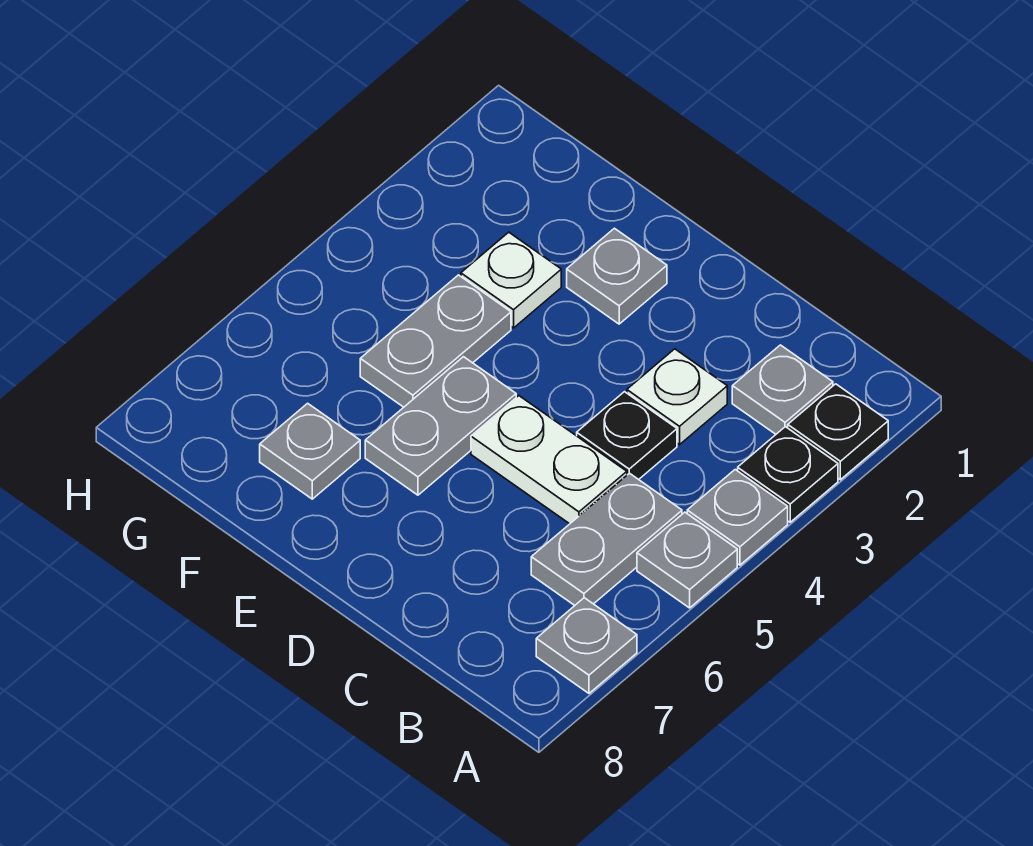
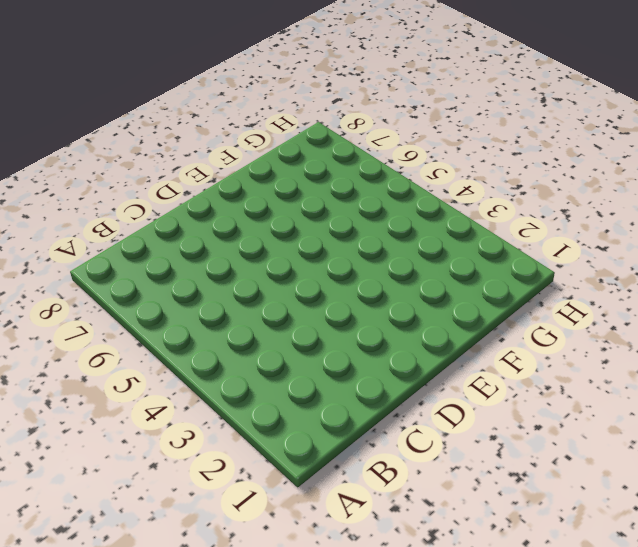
none -> black plate A2 level 1
none -> black plate A3 level 1
none -> grey plate A4 level 1

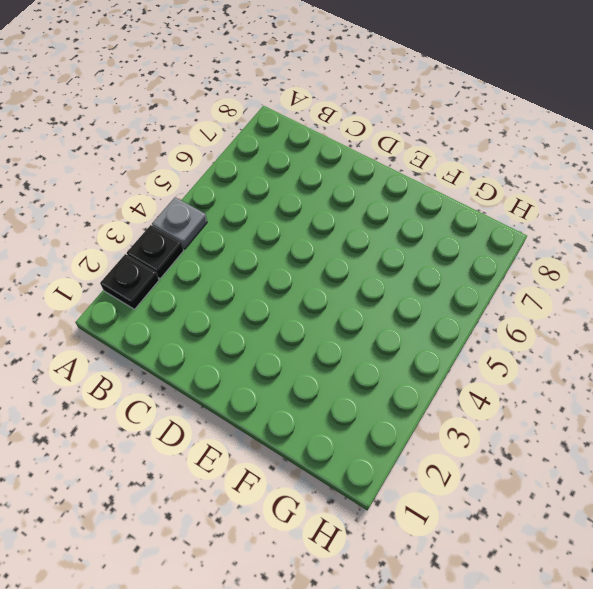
none -> grey plate A5 level 1
none -> grey plate A7 level 1
none -> grey plate B2 level 1

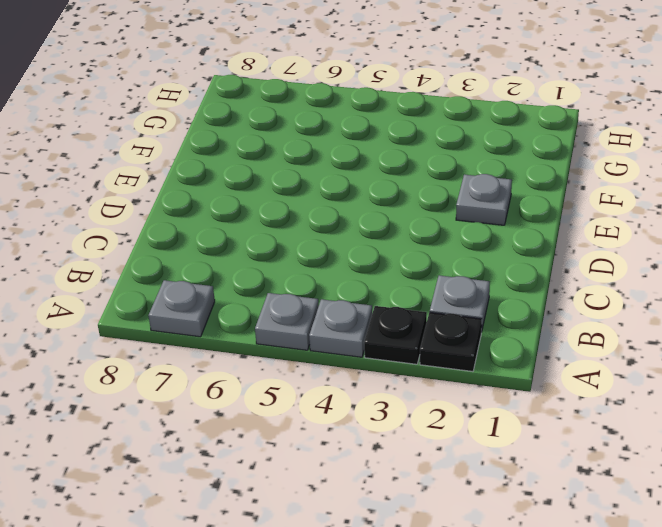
none -> grey plate B5:B6 level 1
none -> white plate C3 level 1
none -> black plate C4 level 1

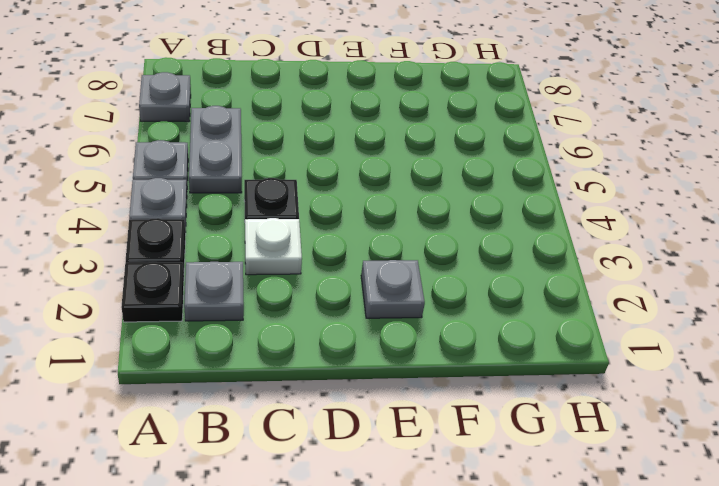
none -> white plate C5:D5 level 1
none -> grey plate E5:E6 level 1
none -> white plate F3 level 1

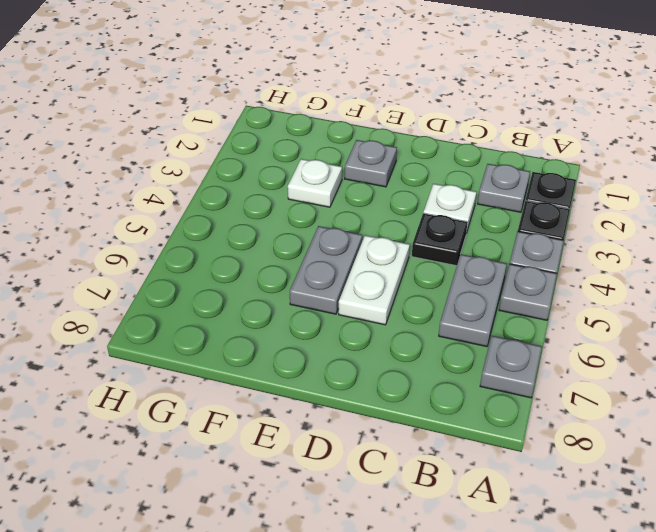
white plate D5:D6 level 1 -> white plate C5:D5 level 1
none -> grey plate F4:F5 level 1
none -> grey plate F7 level 1

